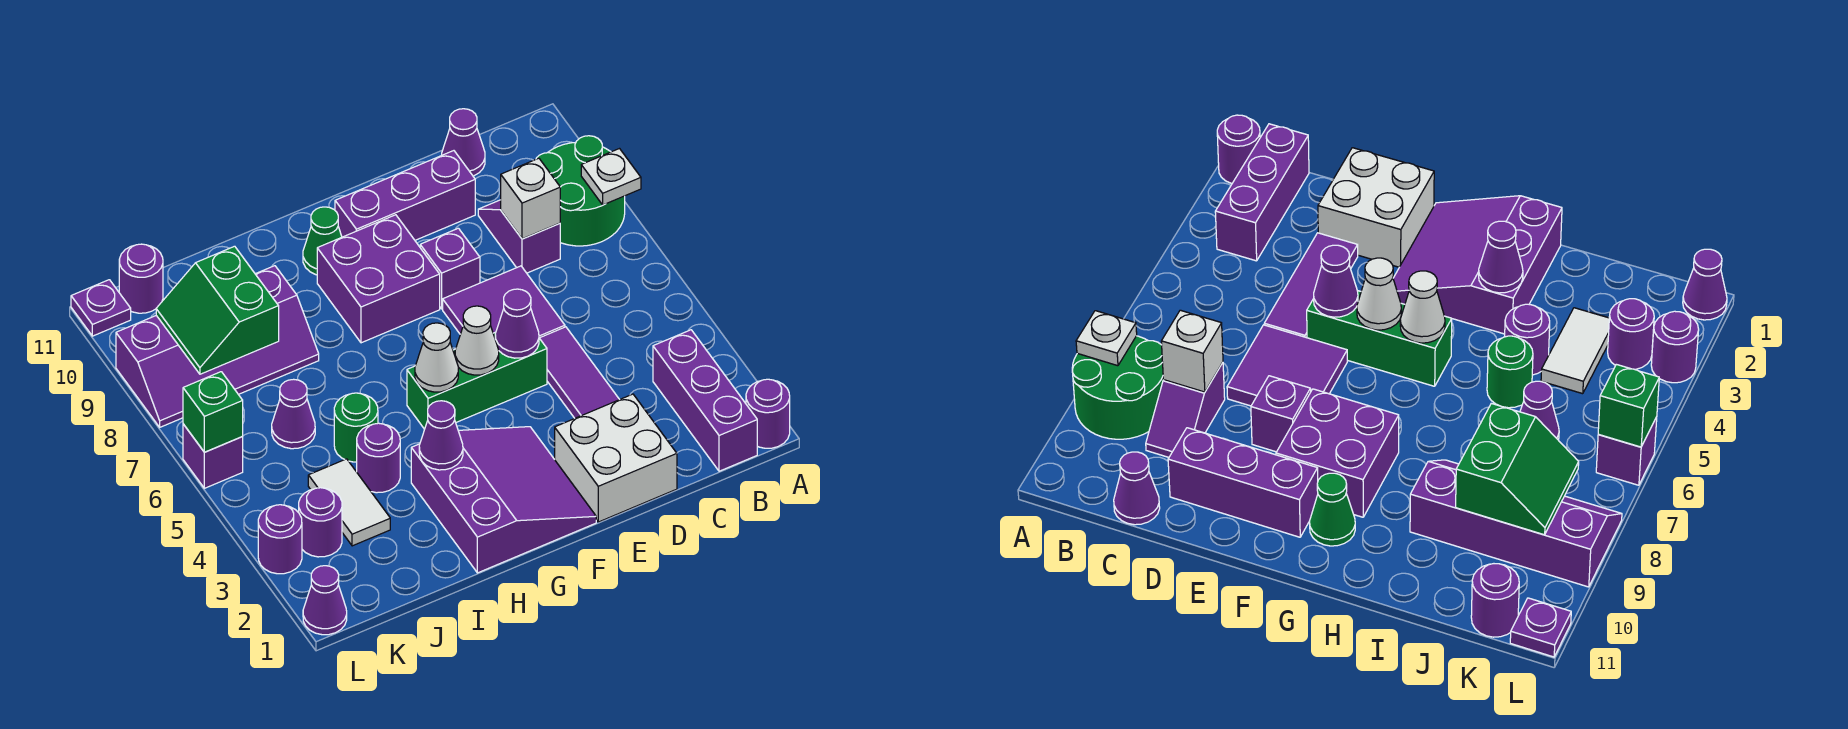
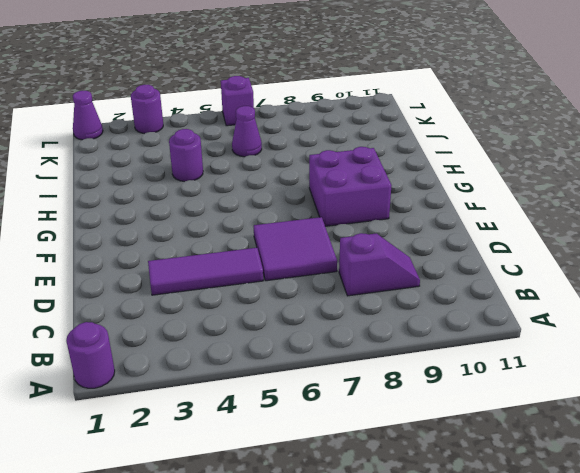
none -> green round brick A8:B9 level 1
none -> purple brick B1:B3 level 1
none -> purple cone C11 level 1
none -> white brick D1:E2 level 1

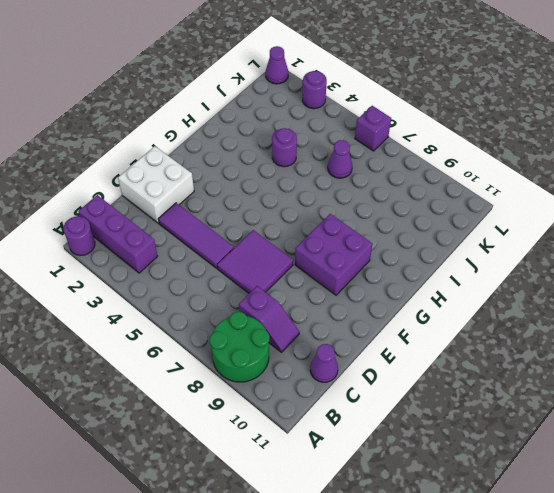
none -> purple brick D10:F10 level 1
none -> green brick E5:G5 level 1
none -> purple brick E8 level 1
none -> purple slope F1:H3 level 1 top H

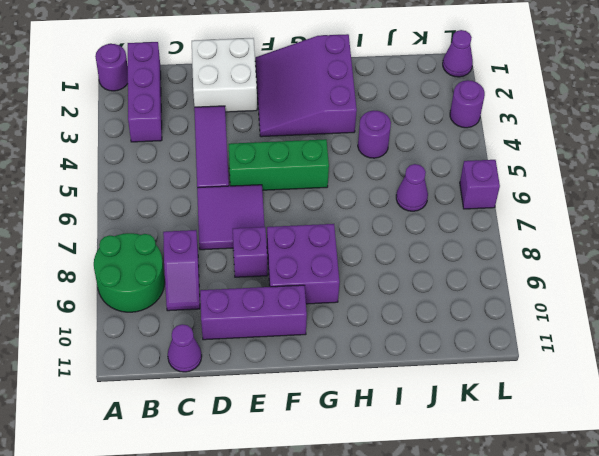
none -> green cone G10 level 1
none -> green round brick I5 level 1
none -> purple slope I8:L9 level 1 top 9
none -> white tile J3:J4 level 1

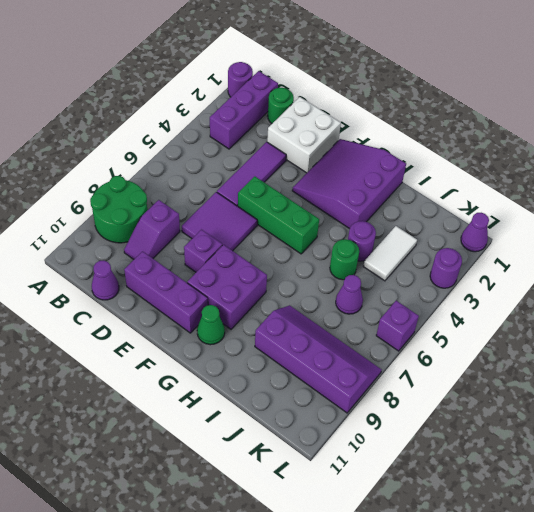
green round brick C1 level 1 -> none
none -> purple round brick K3 level 1
none -> purple round brick K11 level 1
none -> purple plate L11 level 1
none -> white plate A8 level 2

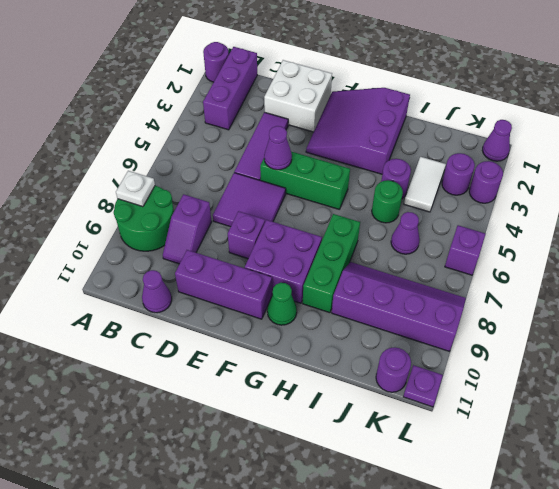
green brick H7:H9 level 1 -> none
none -> white brick C8 level 2
none -> white cone F5 level 2
none -> white cone G5 level 2
none -> purple cone H3 level 2

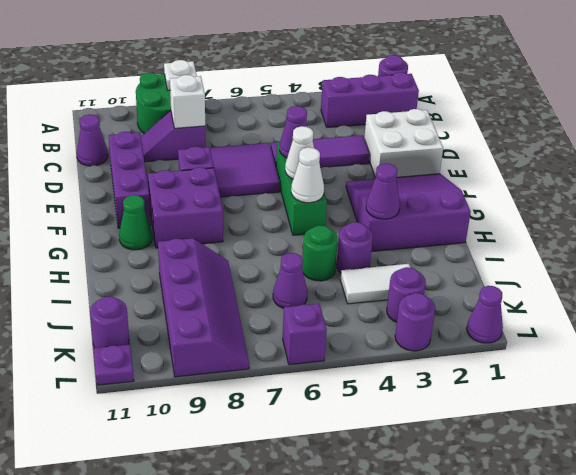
none -> green slope J8:K9 level 2 top J
none -> green brick L6 level 2

